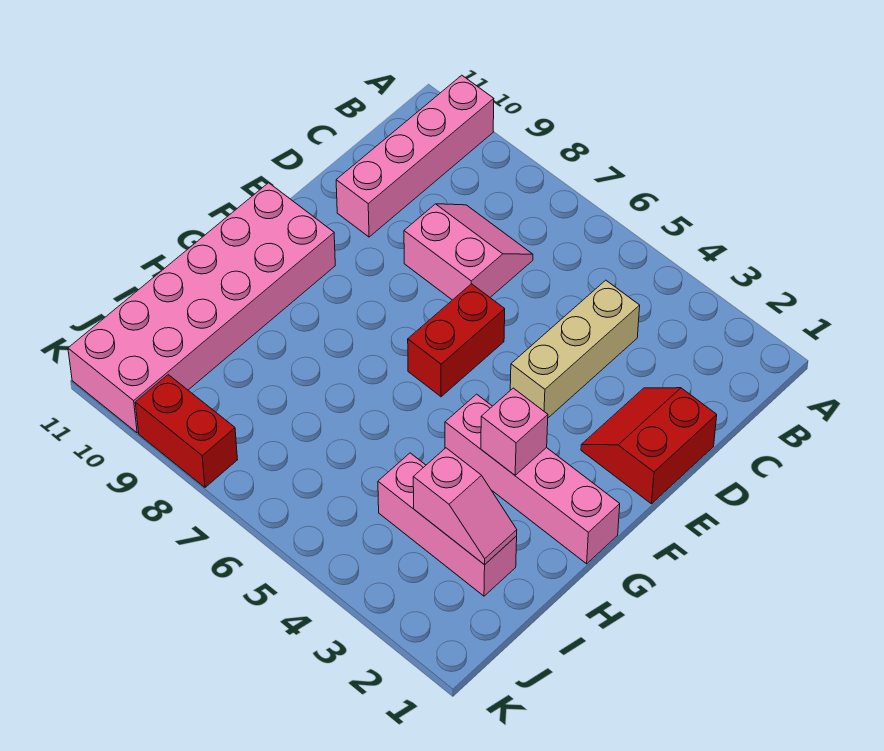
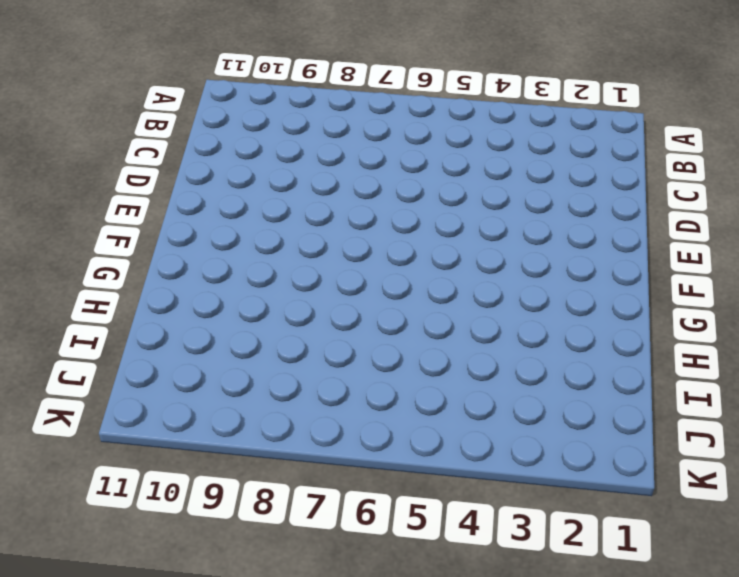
none -> pink brick A10:D10 level 1
none -> tan brick C4:E4 level 1

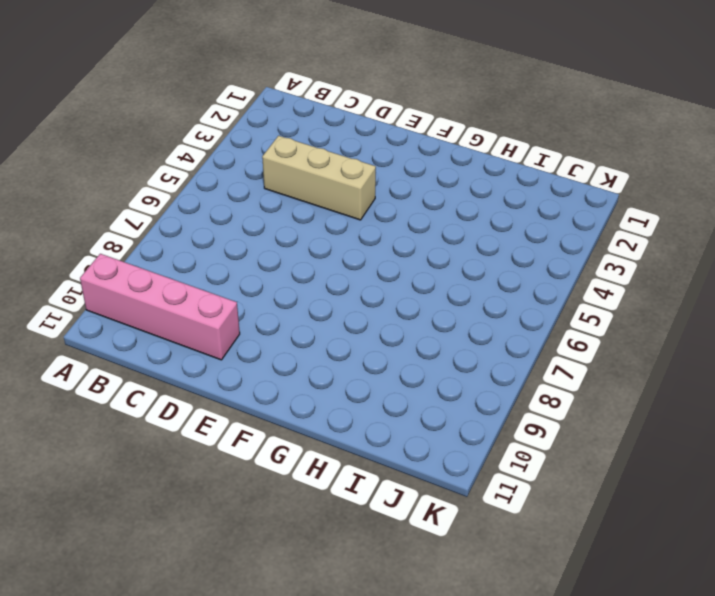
none -> pink slope C7:D8 level 1 top D
none -> red slope D1:E2 level 1 top 1

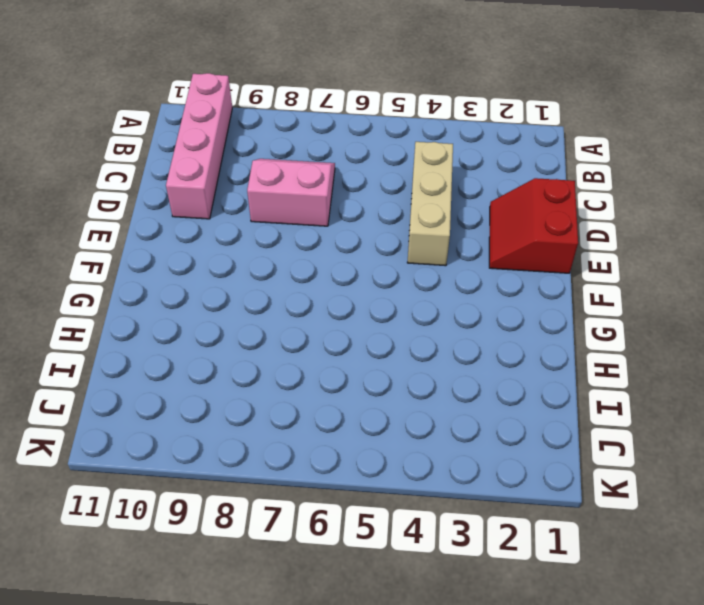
none -> red brick E6:F6 level 1
none -> pink brick F10:K11 level 1

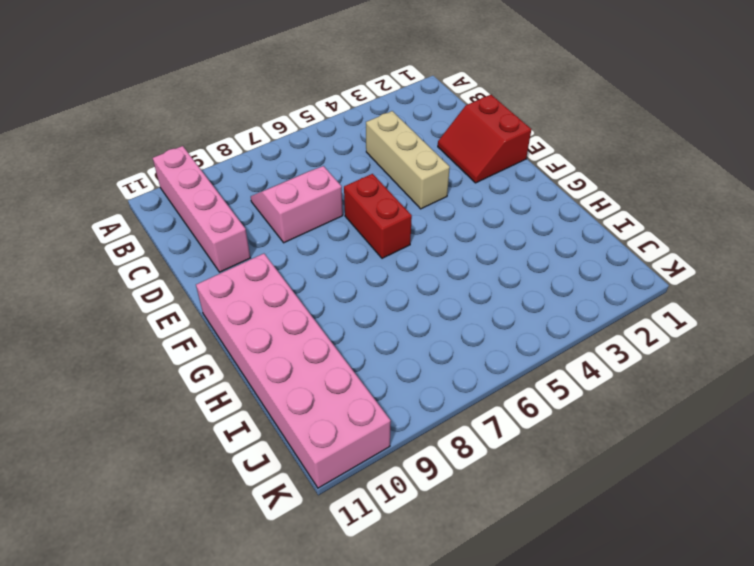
none -> pink brick G1:G4 level 1
none -> pink brick I2:I4 level 1

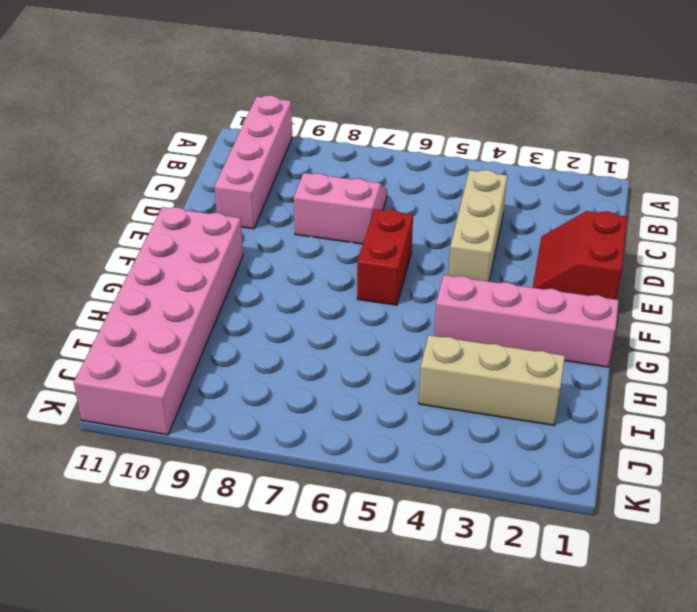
tan brick I2:I4 level 1 -> pink brick I2:I4 level 1
none -> red brick K8:K9 level 1
none -> pink brick G3 level 2

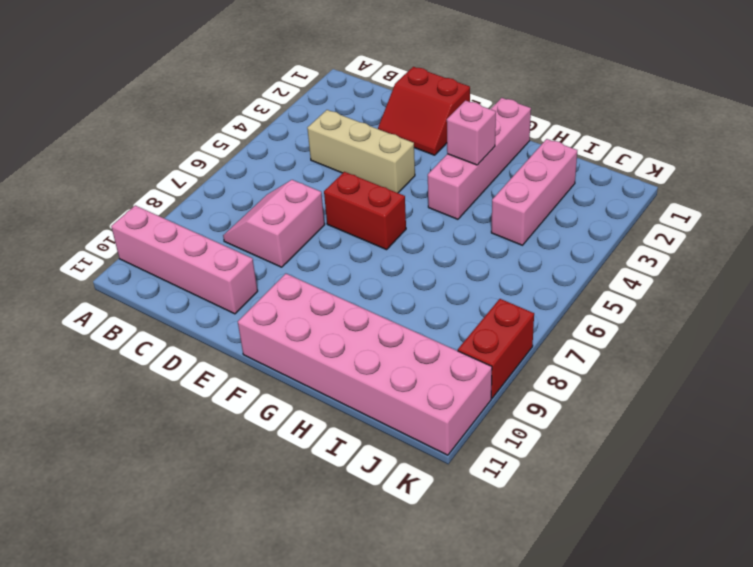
none -> pink slope I2:I3 level 2 top 3

